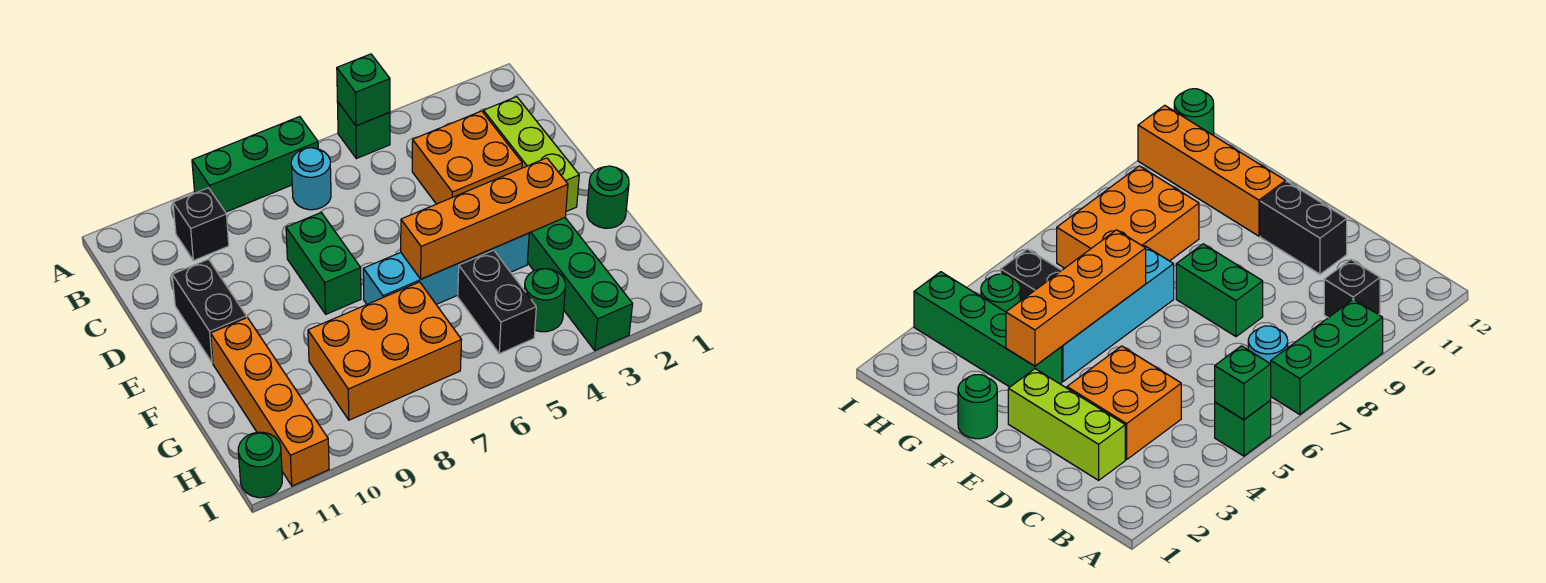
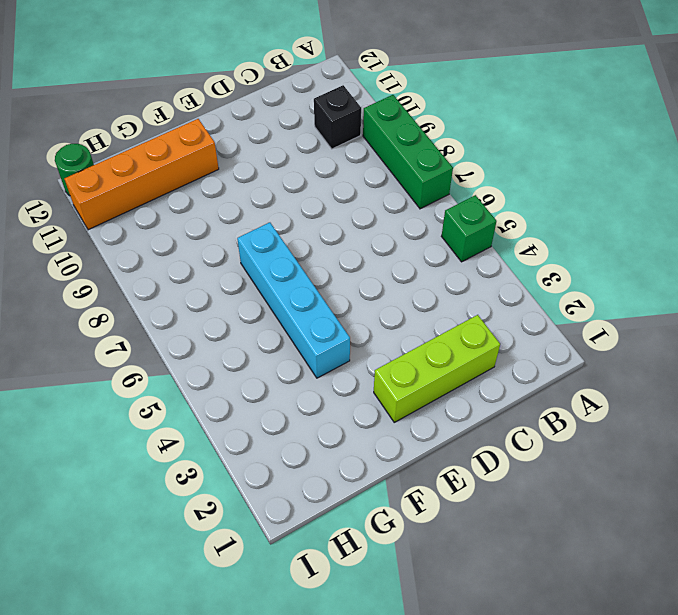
none -> cyan round brick B7 level 1
none -> orange brick C3:D4 level 1
none -> green brick D8:E8 level 1

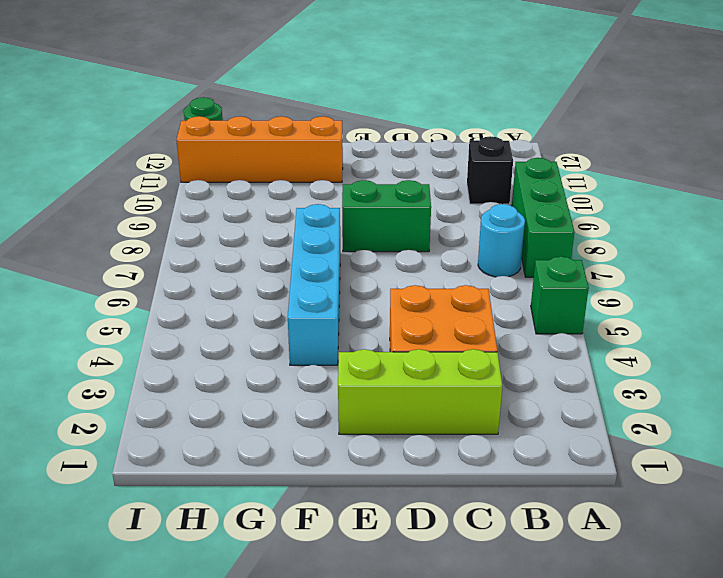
none -> black brick D11:E11 level 1
none -> green round brick F1 level 1
none -> green brick F3:I3 level 1

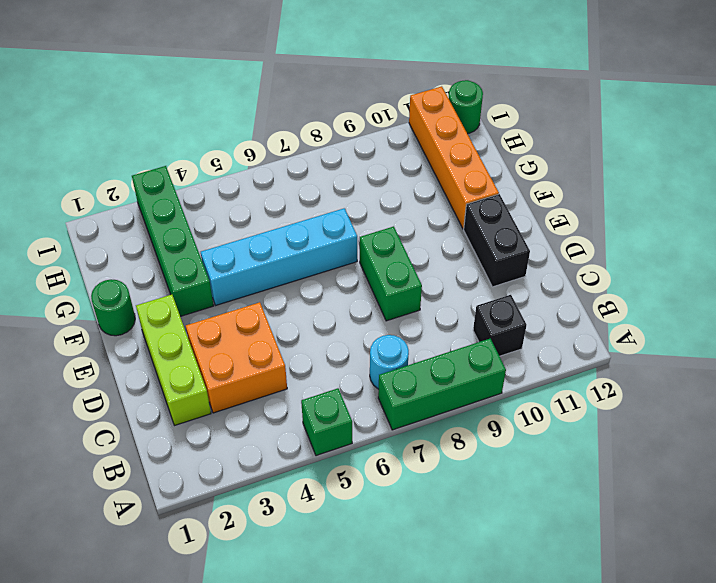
none -> black brick G5:H5 level 1
none -> orange brick G7:H9 level 1
none -> green round brick H4 level 1

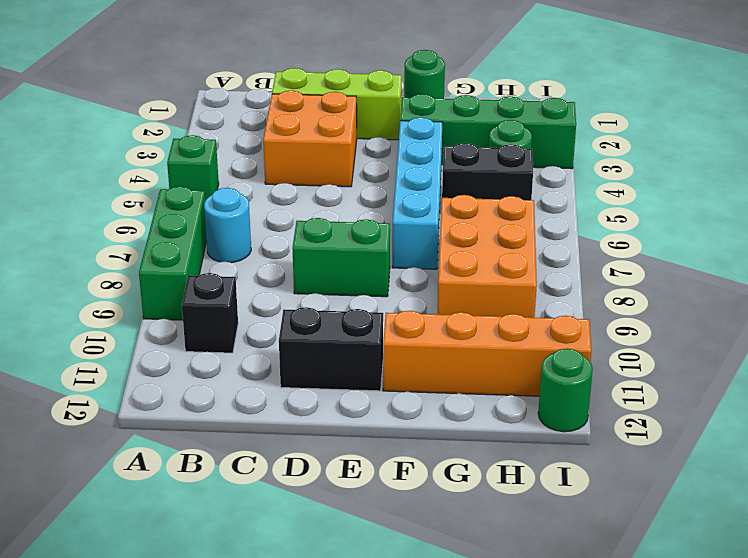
none -> green brick A5 level 2
none -> orange brick F3:F6 level 2

